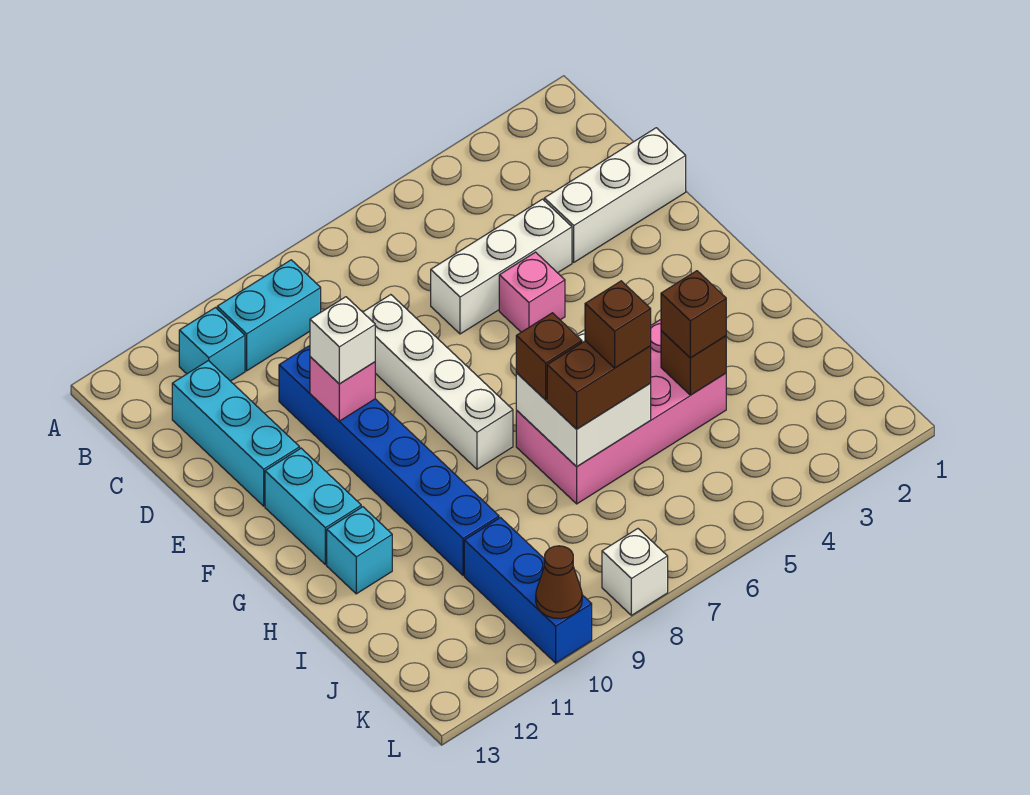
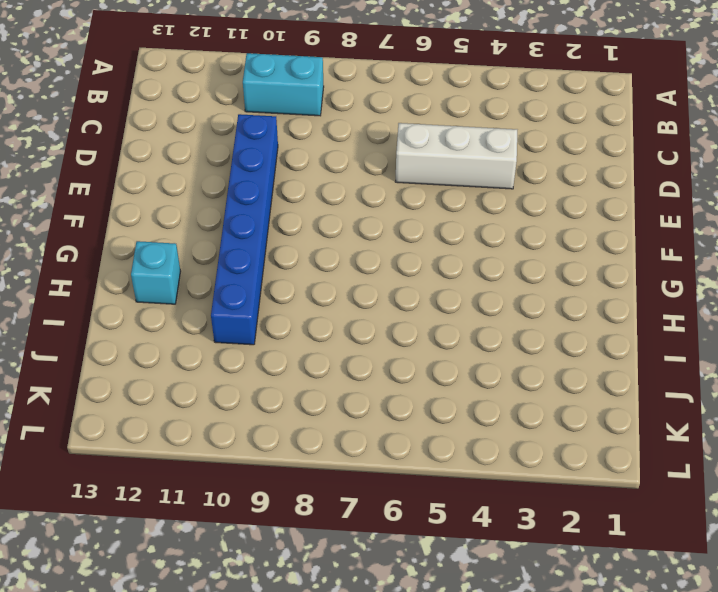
none -> cyan brick B11 level 1
none -> cyan brick C12:E12 level 1
none -> white brick D1:D3 level 1

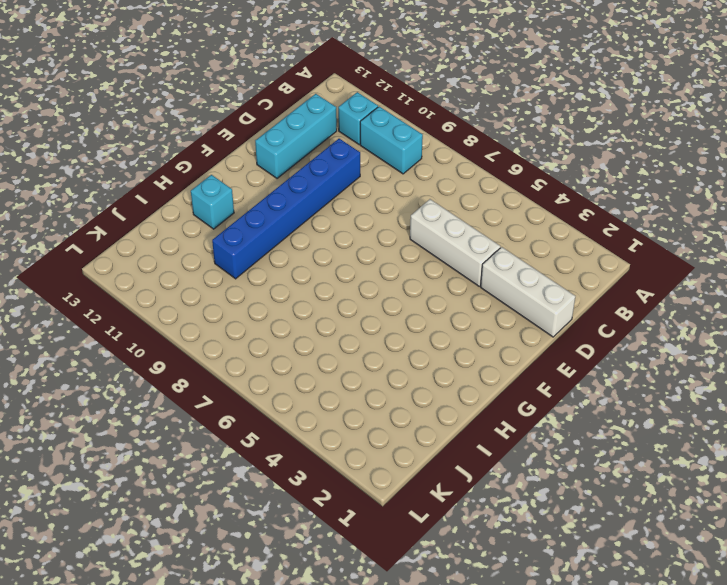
none -> white brick D8:G8 level 1
none -> pink brick E5 level 1
none -> cyan brick F12:G12 level 1

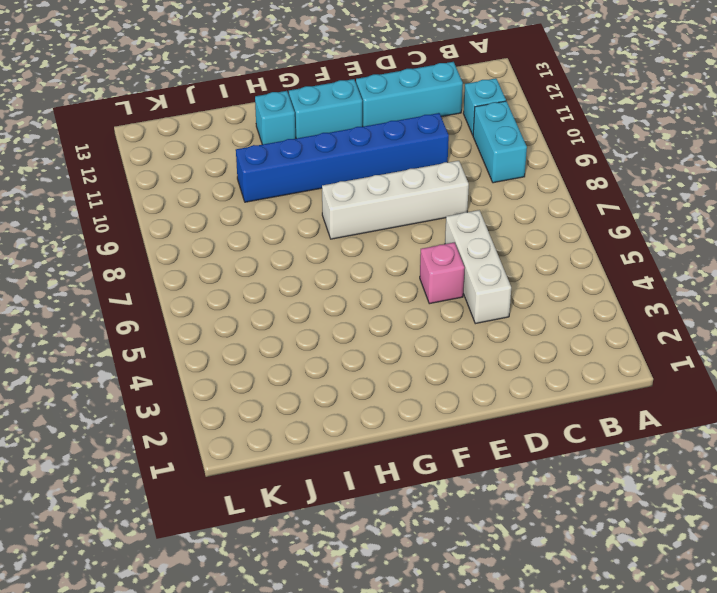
none -> white brick D1:D3 level 1
none -> pink brick H4:I7 level 1
none -> blue brick J10:L10 level 1

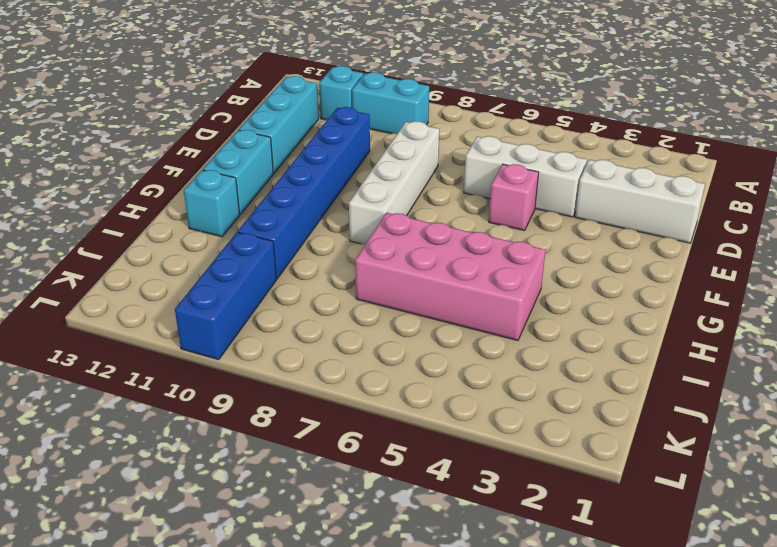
none -> white brick L8 level 1
none -> pink brick E10 level 2
none -> white brick H6:I7 level 2

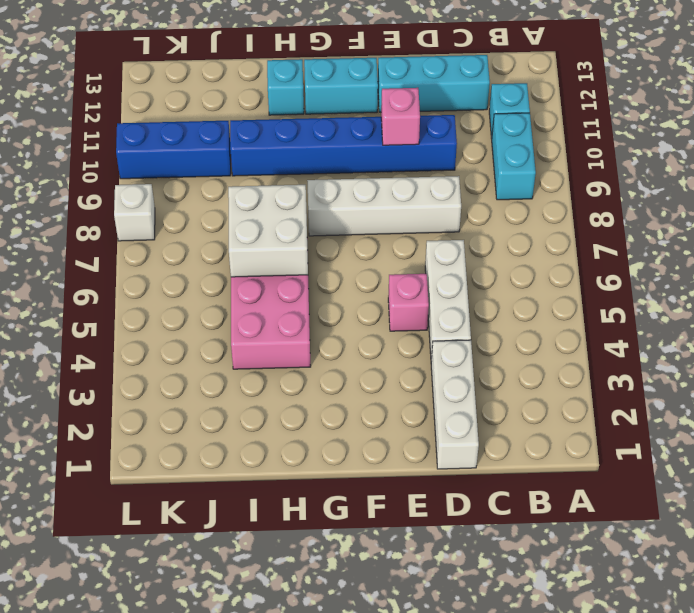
none -> brown brick I4 level 2
none -> brown cone L10 level 2
none -> white brick E10 level 3

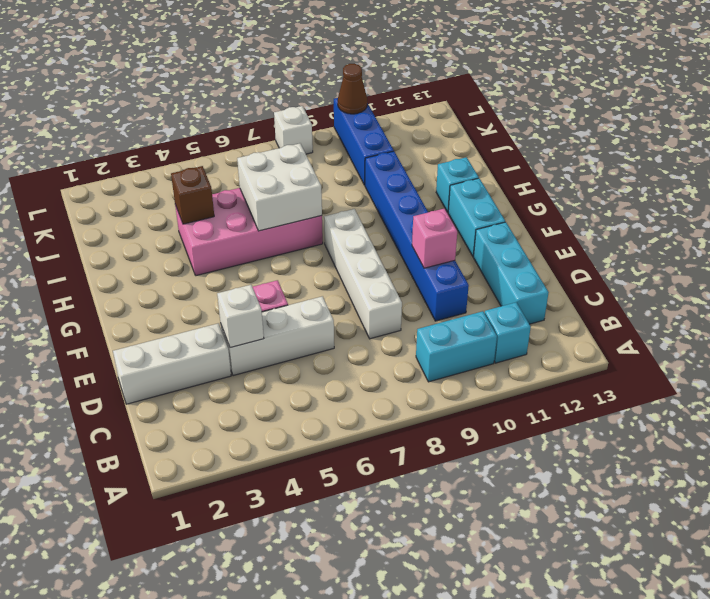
white brick D4 level 2 -> white brick E10 level 3
none -> brown brick H7 level 3
none -> brown brick I4 level 3
none -> brown brick I6:I7 level 3

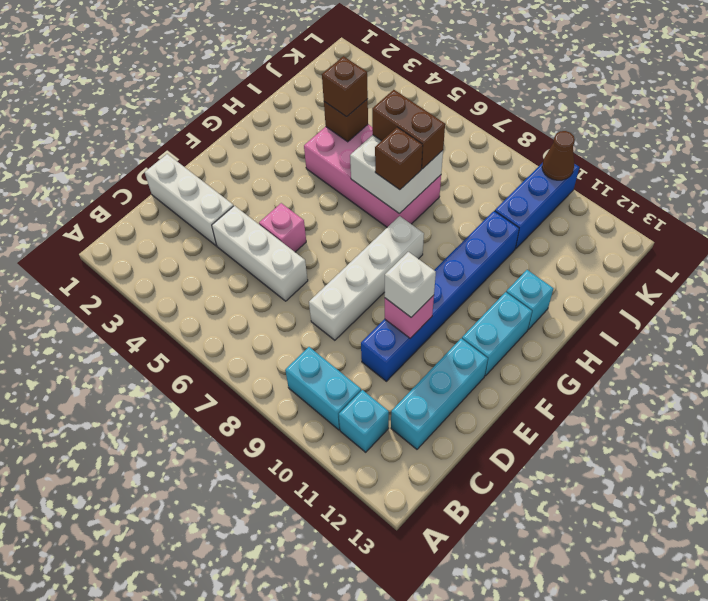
none -> white brick L8 level 1
none -> brown brick I6 level 4

